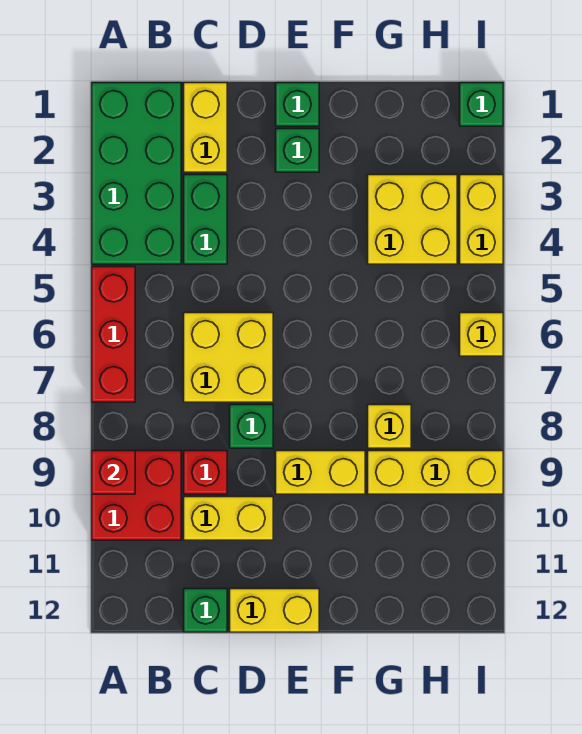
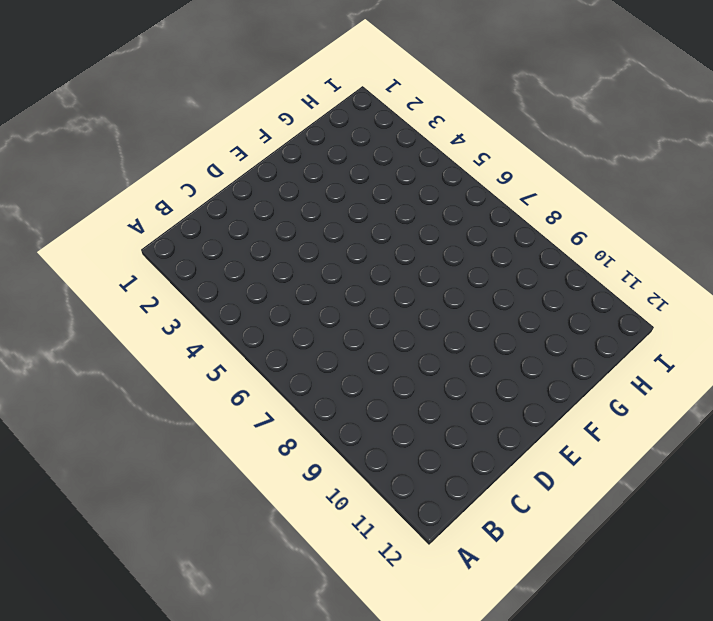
none -> green brick A1:B4 level 1
none -> red brick A5:A7 level 1
none -> red brick A9:B10 level 1

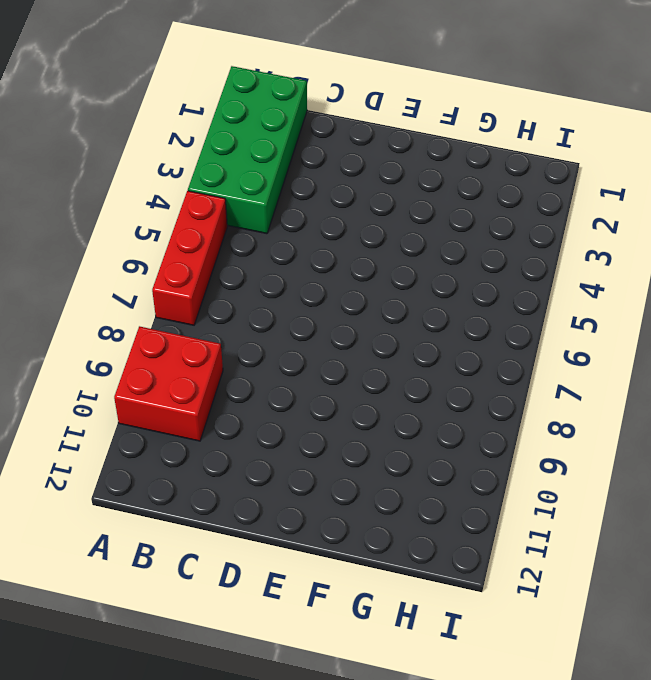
none -> yellow brick C1:C2 level 1
none -> green brick C3:C4 level 1
none -> yellow brick C6:D7 level 1

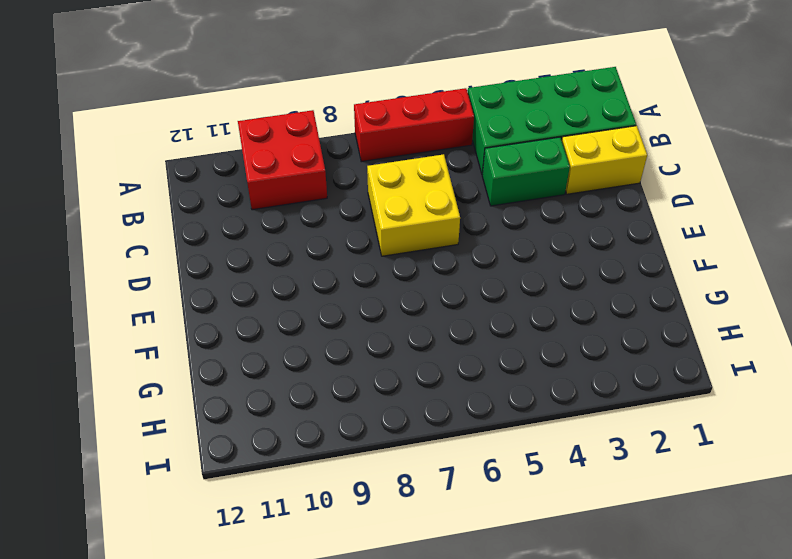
none -> red brick C9 level 1
none -> yellow brick C10:D10 level 1
none -> green brick C12 level 1

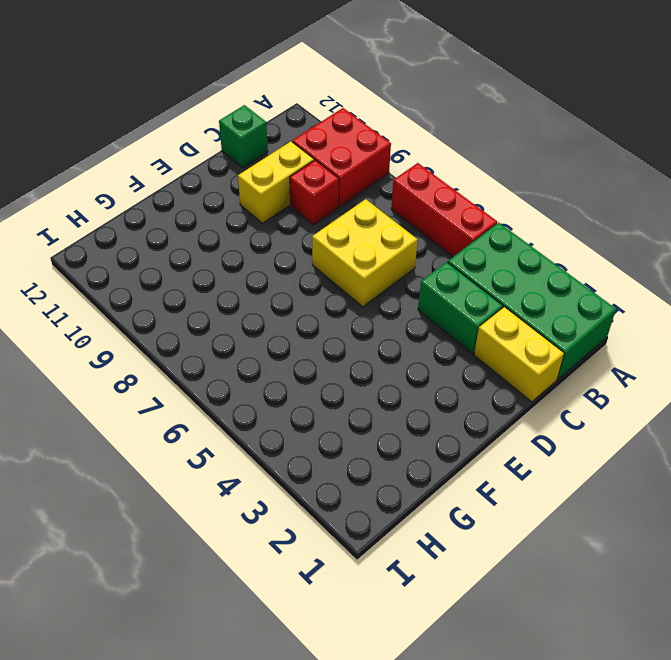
none -> green brick D8 level 1
none -> yellow brick D12:E12 level 1
none -> green brick E1 level 1

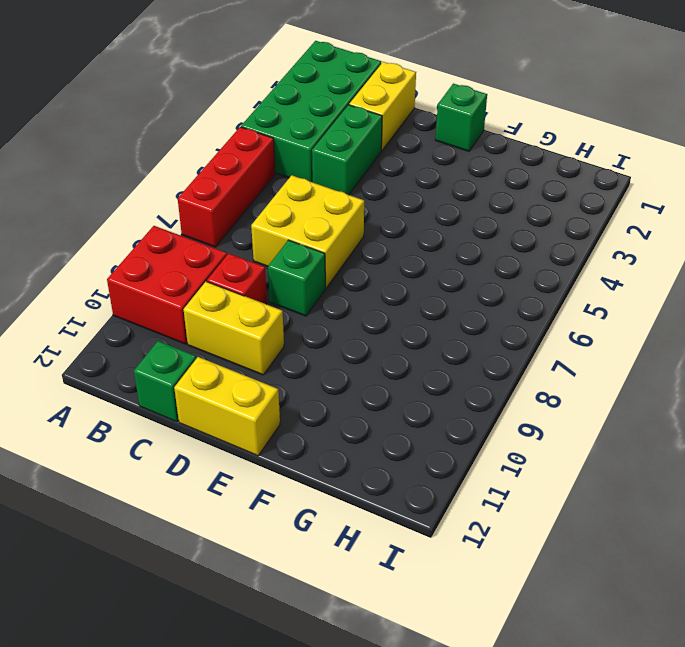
none -> green brick E2 level 1
none -> yellow brick E9:F9 level 1
none -> yellow brick G3:H4 level 1

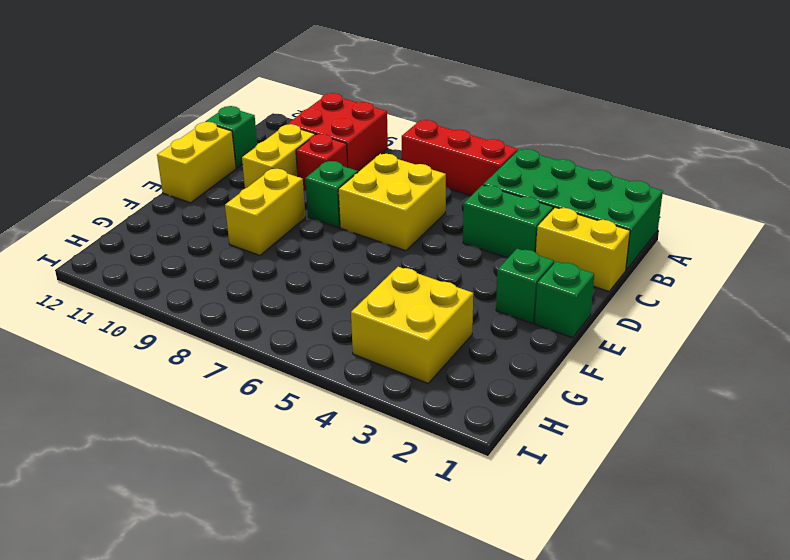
none -> yellow brick G8 level 1
none -> yellow brick G9:I9 level 1
none -> green brick I1 level 1

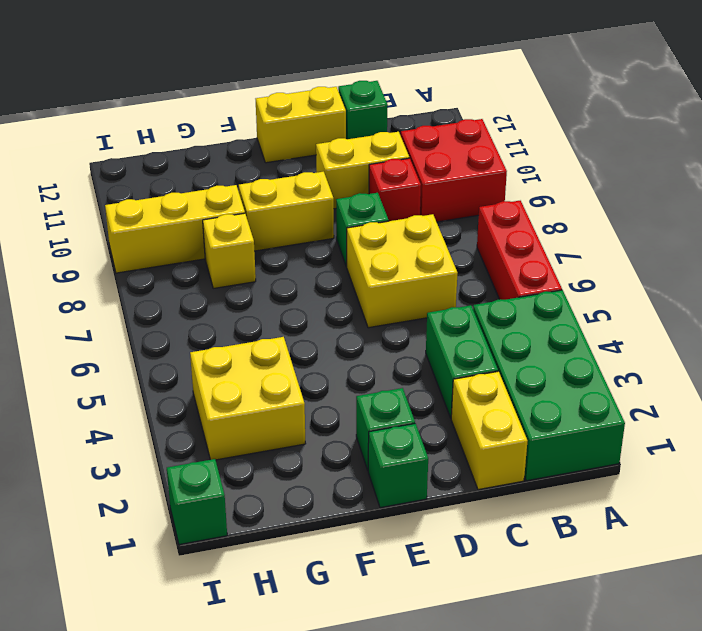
none -> yellow brick I3:I4 level 1
none -> yellow brick I6 level 1
none -> red brick A9 level 2

